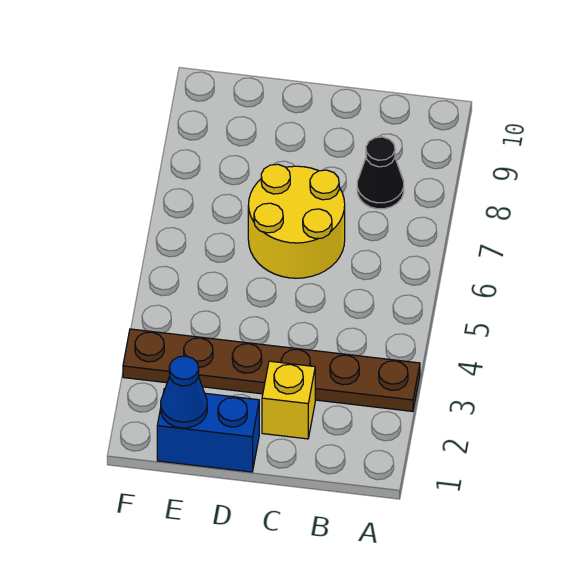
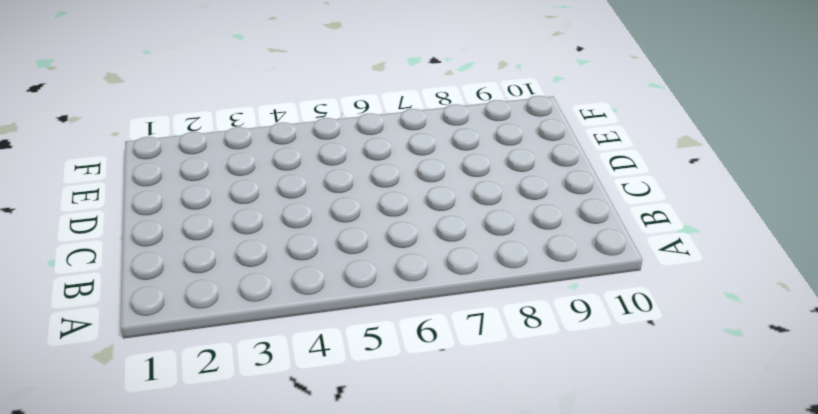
none -> brown plate A3:F3 level 1
none -> black cone B8 level 1

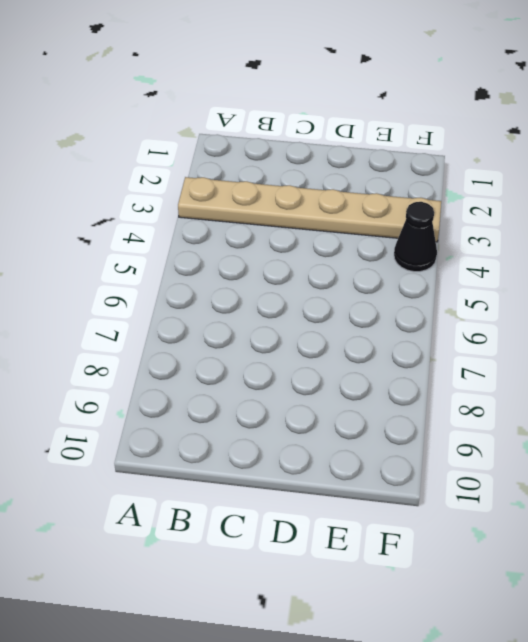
tan plate A3:F3 level 1 -> brown plate A3:F3 level 1
black cone F4 level 1 -> black cone B8 level 1
none -> yellow brick C2 level 1
none -> yellow round brick C6:D7 level 1

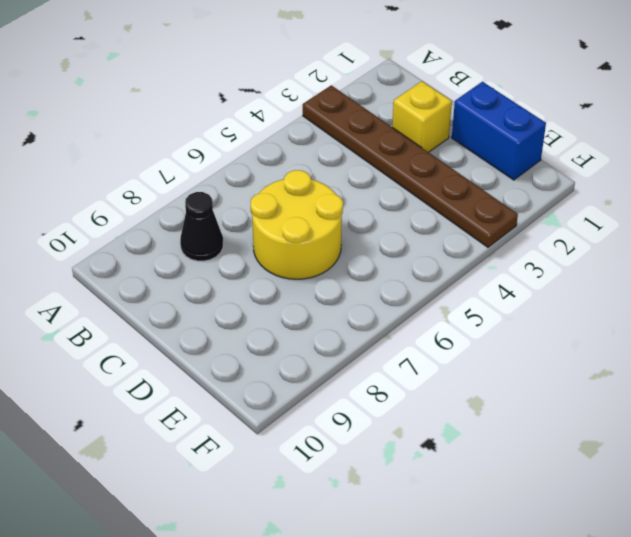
none -> blue cone E1 level 2

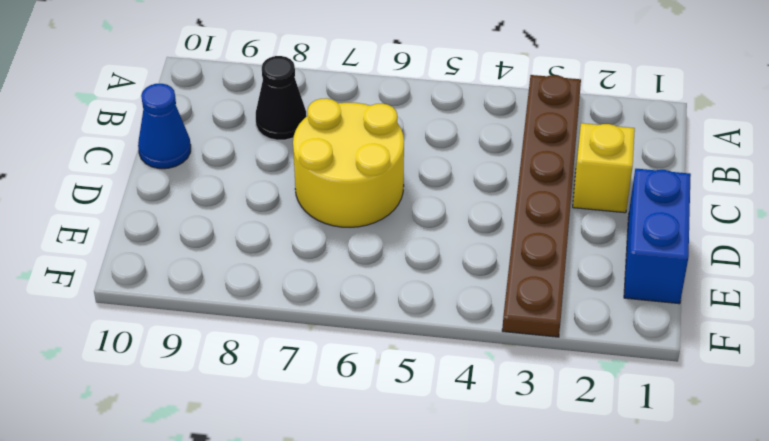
blue cone C10 level 1 -> blue cone E1 level 2

